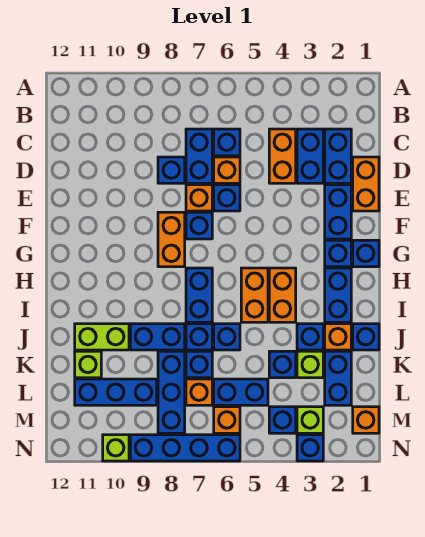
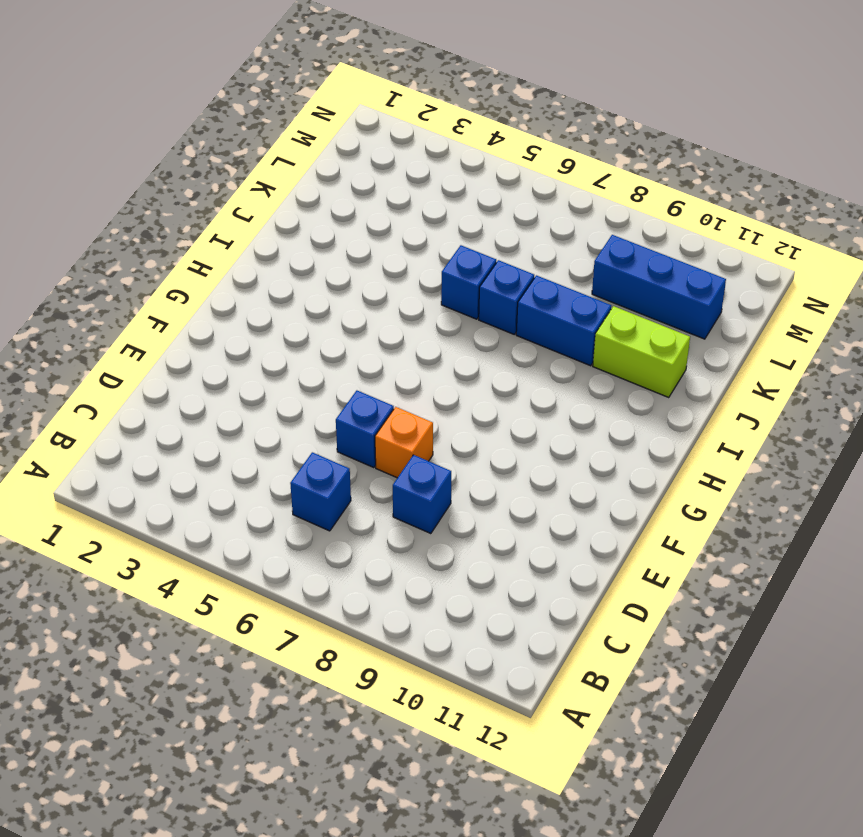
none -> blue brick C2:D2 level 1
none -> blue brick C3:D3 level 1
none -> orange brick C4:D4 level 1
none -> blue brick C7:D7 level 1

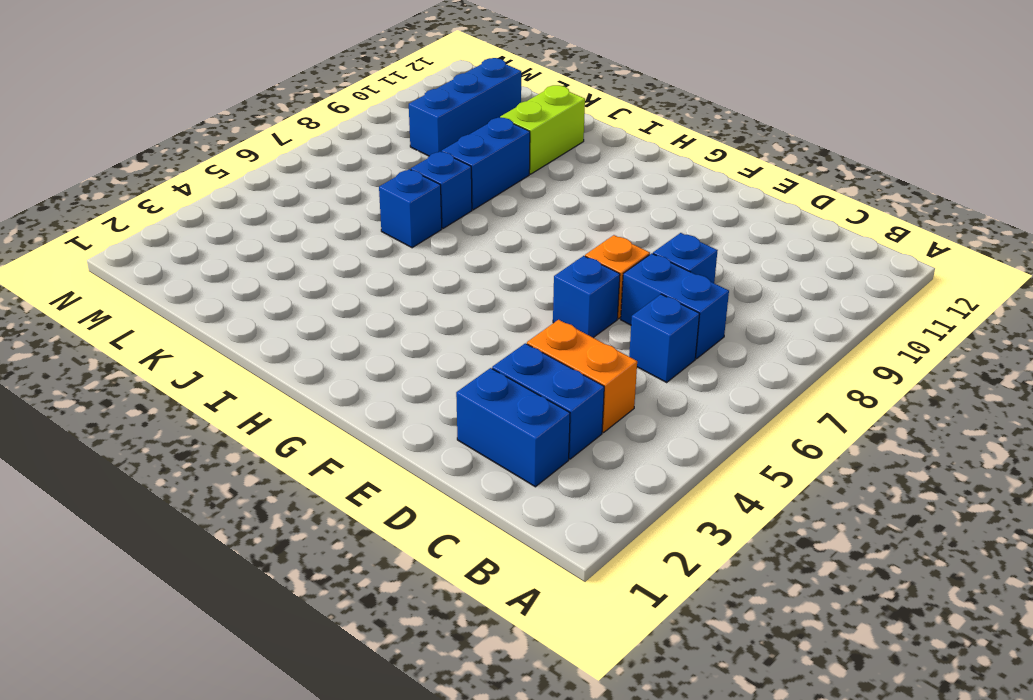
none -> orange brick D1:E1 level 1
none -> orange brick D6 level 1
none -> blue brick E2:F2 level 1
none -> blue brick F7 level 1

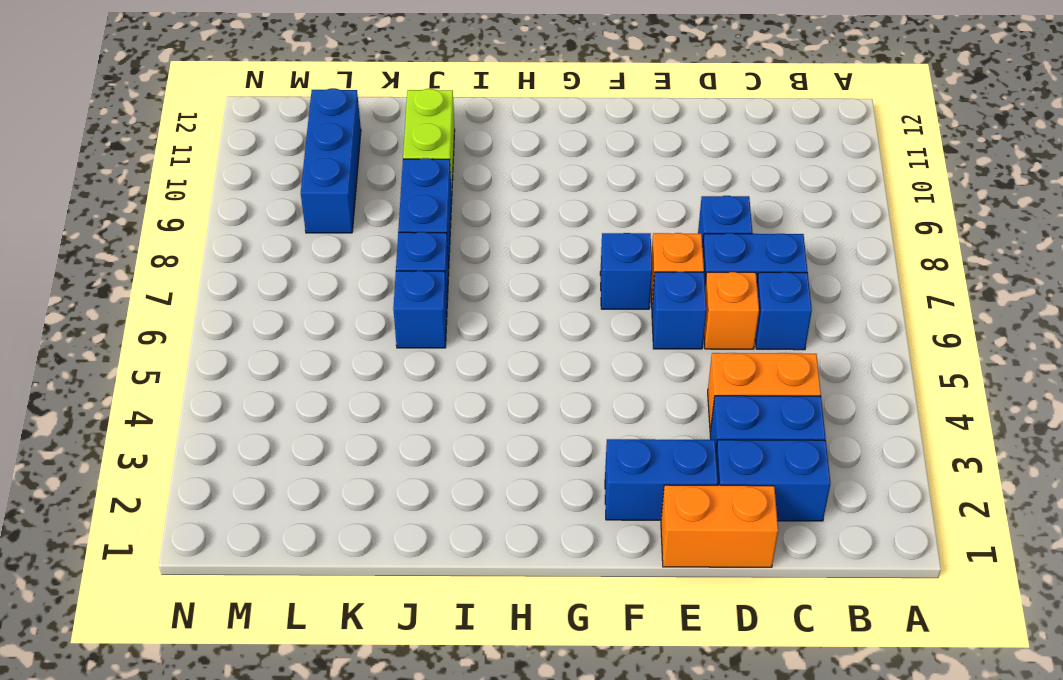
none -> orange brick F8:G8 level 1
none -> blue brick G1 level 1
none -> blue brick G2 level 1
none -> blue brick H2:I2 level 1

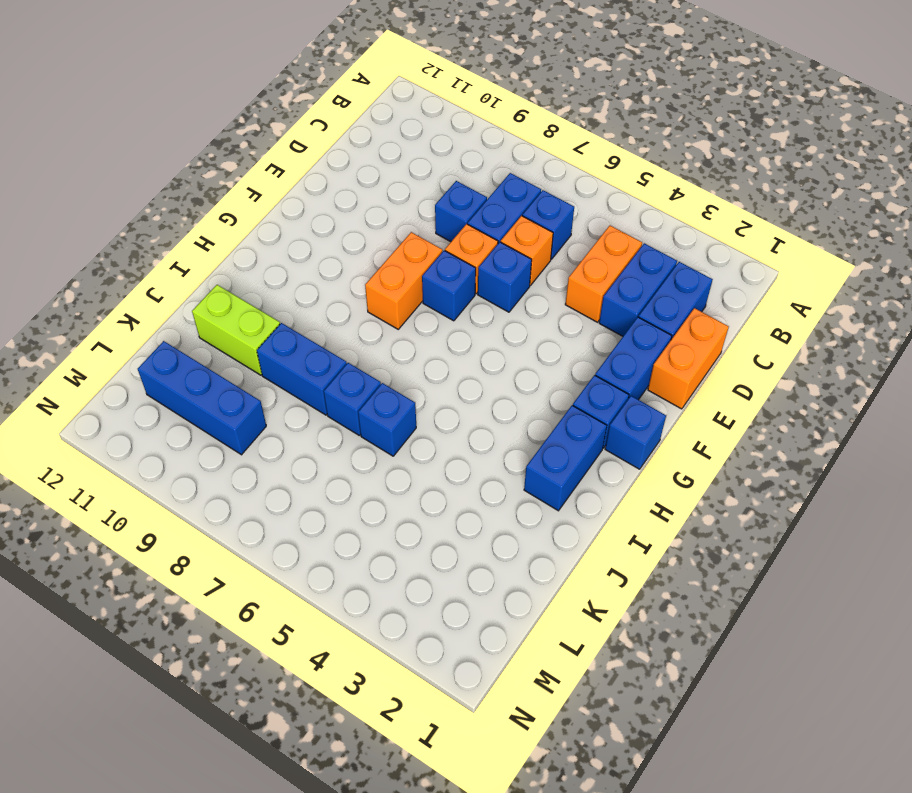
none -> orange brick H4:I4 level 1
none -> orange brick H5:I5 level 1
none -> blue brick H7:I7 level 1
none -> blue brick J1 level 1

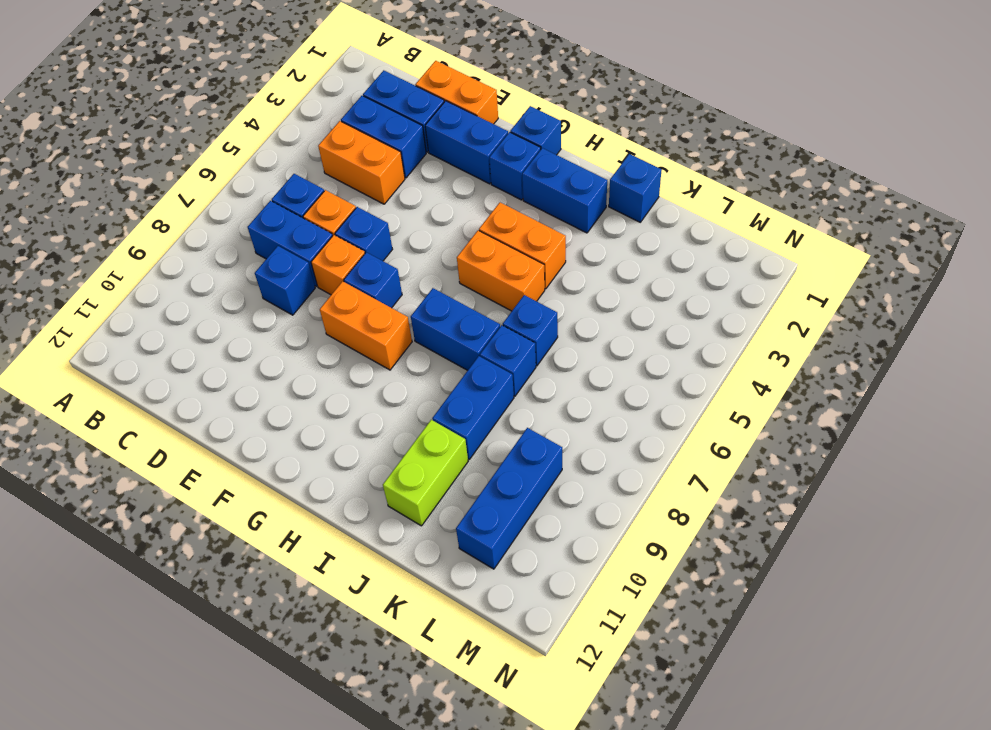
none -> orange brick J2 level 1
none -> blue brick J3 level 1
none -> blue brick K2:L2 level 1
none -> lime brick K3 level 1

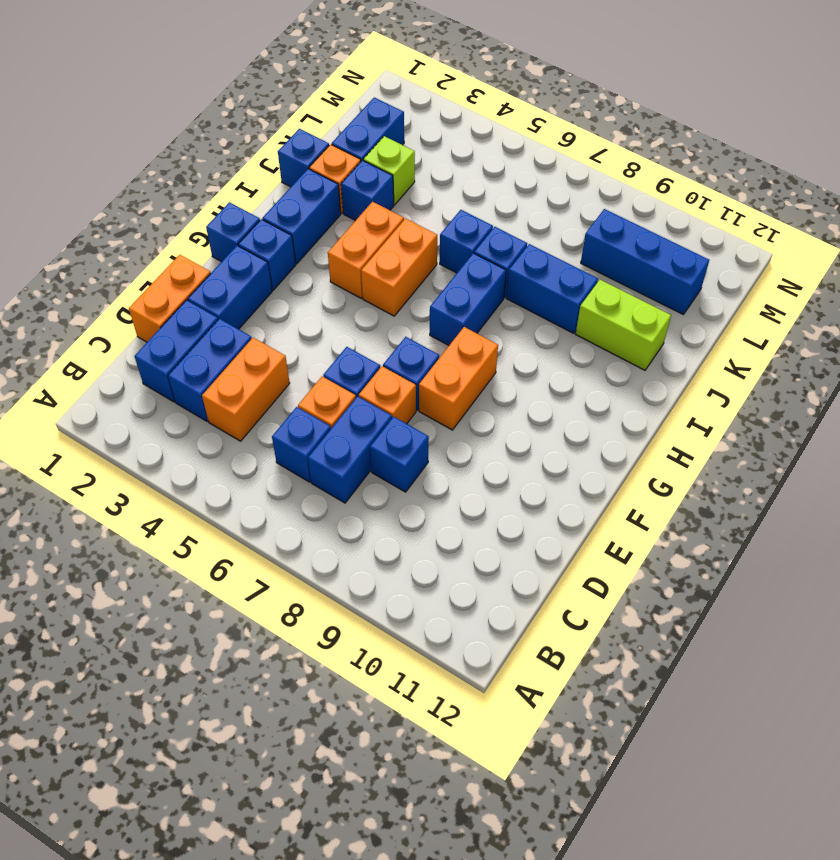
none -> blue brick K4 level 1
none -> blue brick K7 level 1
none -> blue brick K8:M8 level 1
none -> lime brick K11 level 1

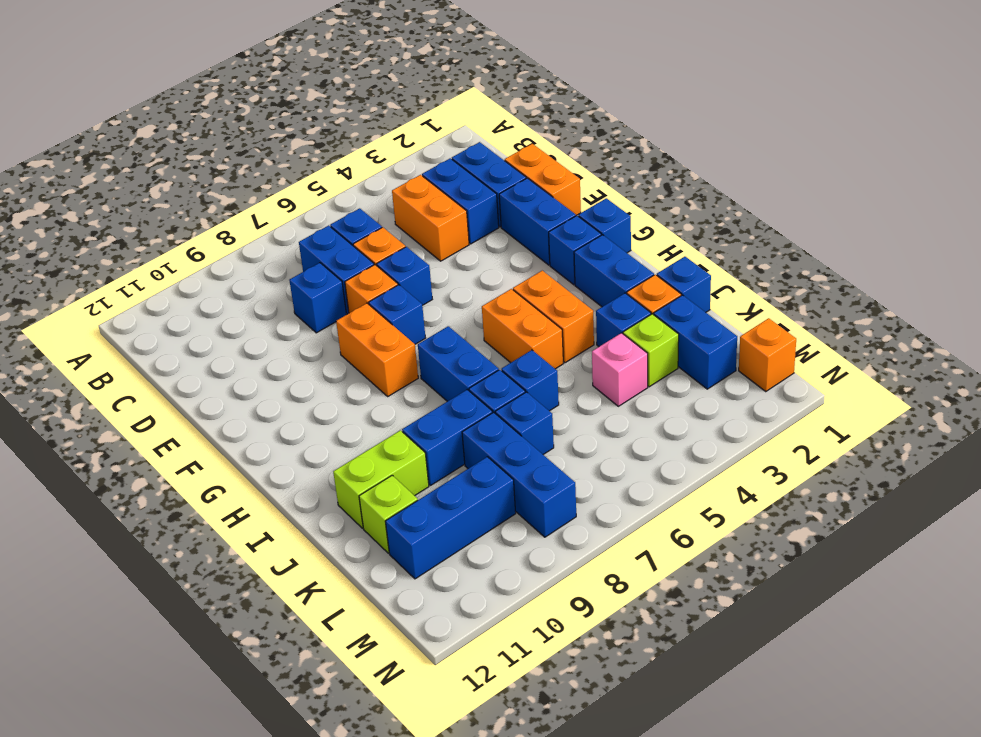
pink brick K4 level 1 -> blue brick K4 level 1
none -> blue brick L5:L6 level 1
none -> orange brick L7 level 1
none -> lime brick M3 level 1
none -> blue brick M4 level 1

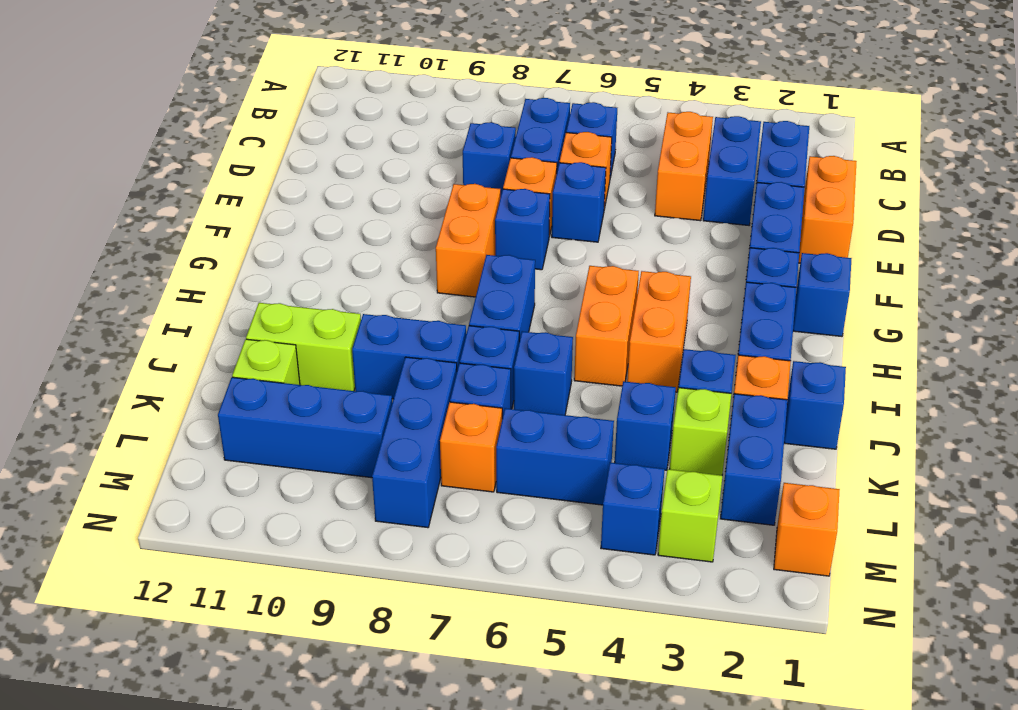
none -> orange brick M6 level 1
none -> blue brick N3 level 1
none -> blue brick N6:N9 level 1
none -> lime brick N10 level 1

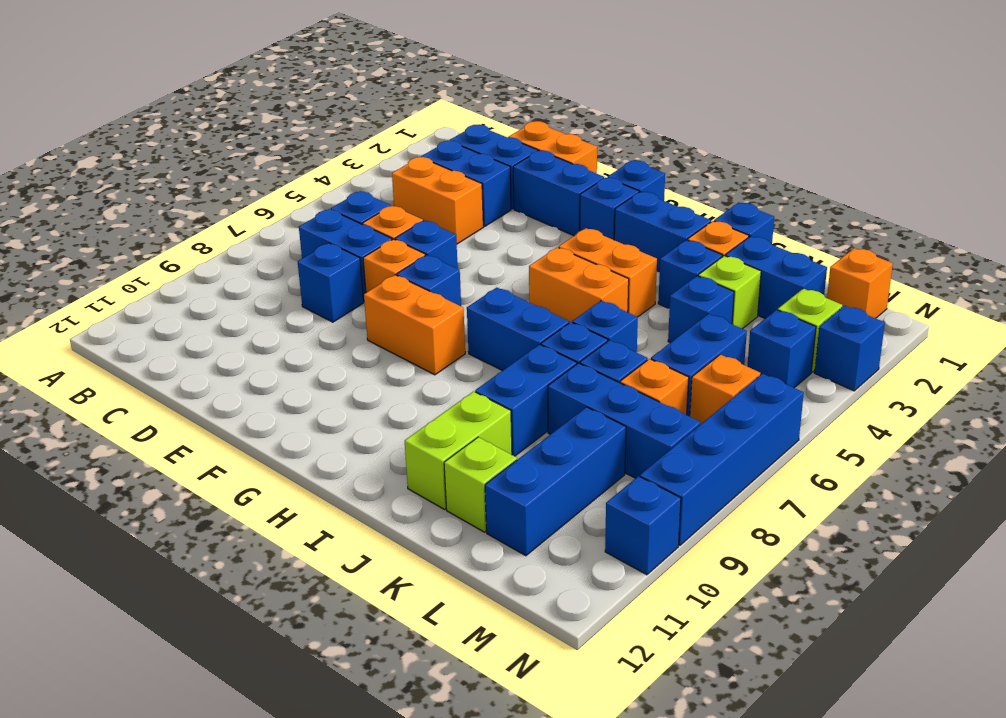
blue brick N10 level 1 -> lime brick N10 level 1

